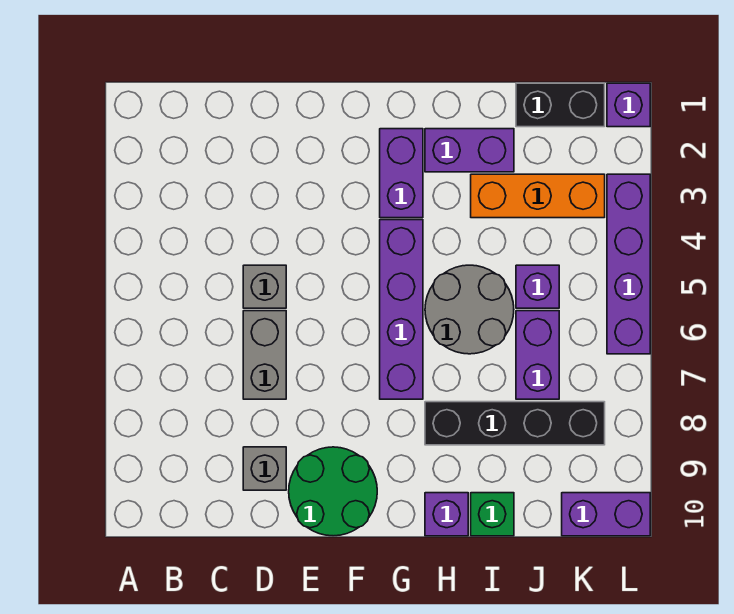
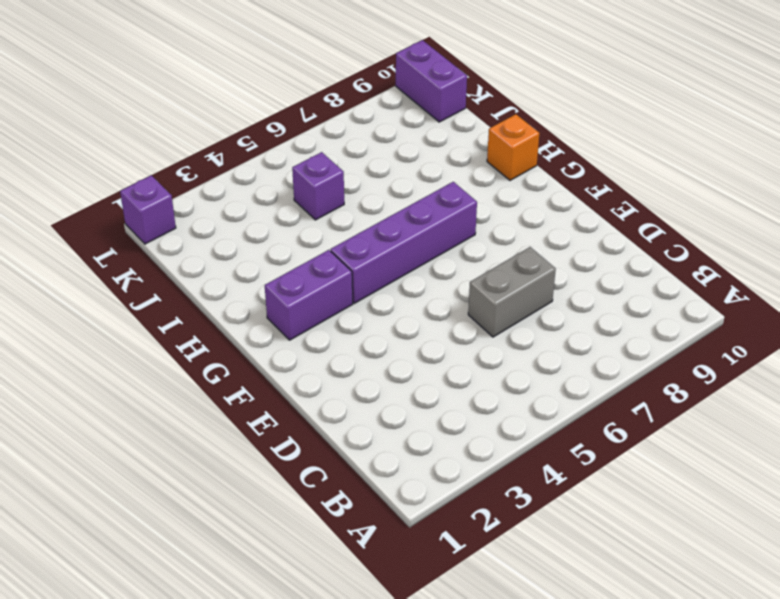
orange brick H10 level 1 -> purple brick H10 level 1
none -> grey brick D5 level 1
none -> grey brick D9 level 1
none -> green round brick E9:F10 level 1

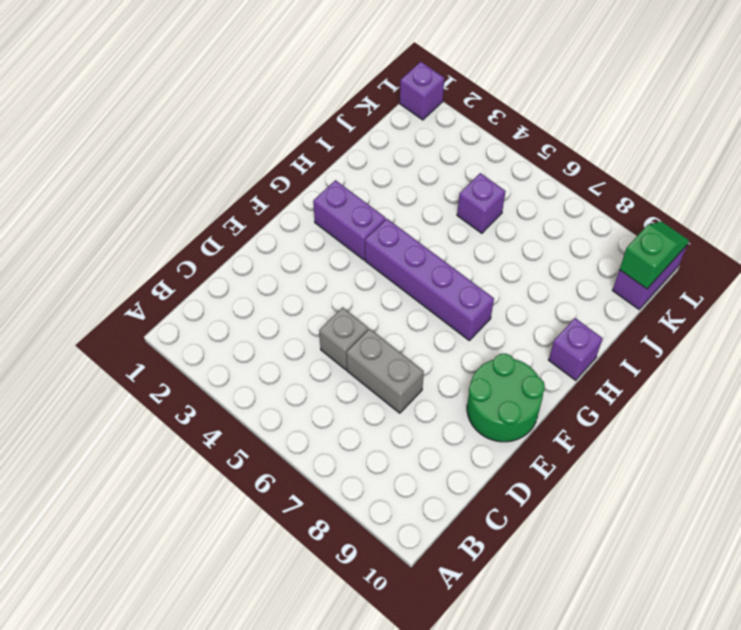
green slope K10:L10 level 2 top K -> none
none -> grey brick D9 level 1
none -> purple brick H2:I2 level 1
none -> grey round brick H5:I6 level 1

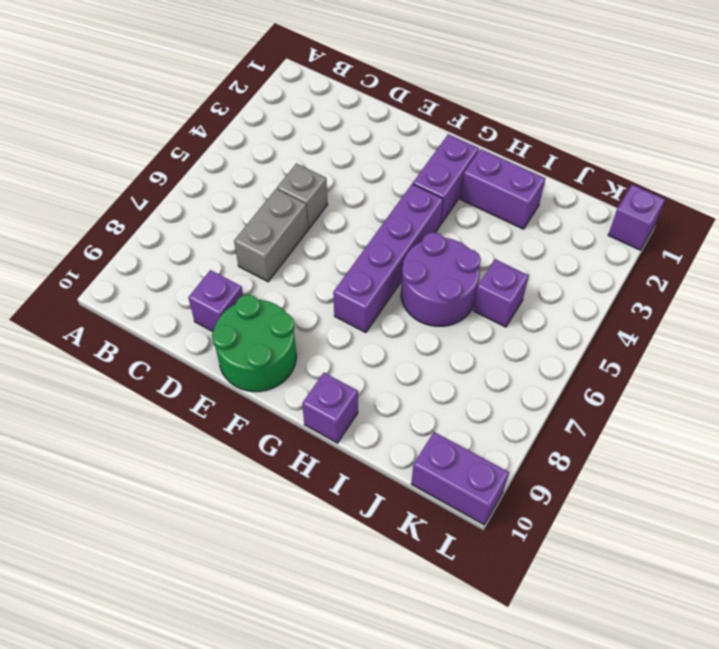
purple brick D9 level 1 -> grey brick D9 level 1
purple round brick H5:I6 level 1 -> grey round brick H5:I6 level 1
none -> black brick H8:K8 level 1
none -> orange brick I3:K3 level 1
none -> green brick I10 level 1

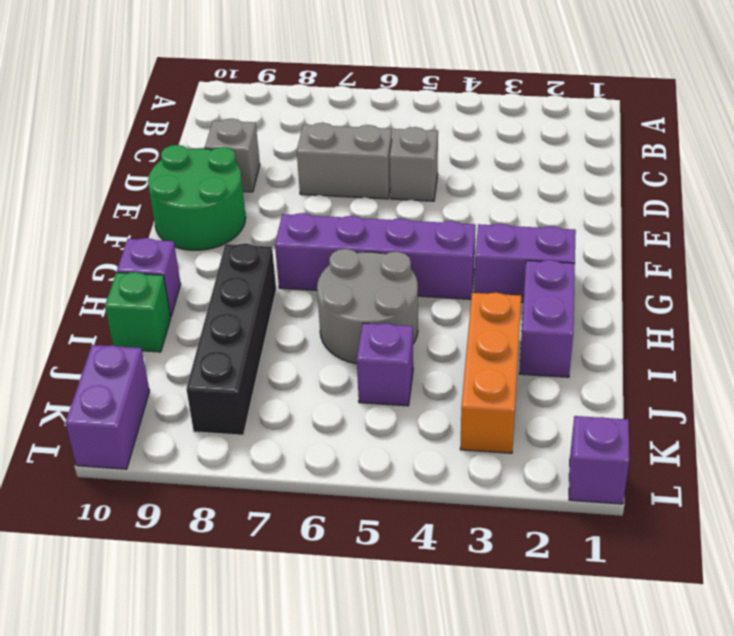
none -> black brick J1:K1 level 1
none -> purple brick J6:J7 level 1
none -> purple brick L3:L6 level 1

